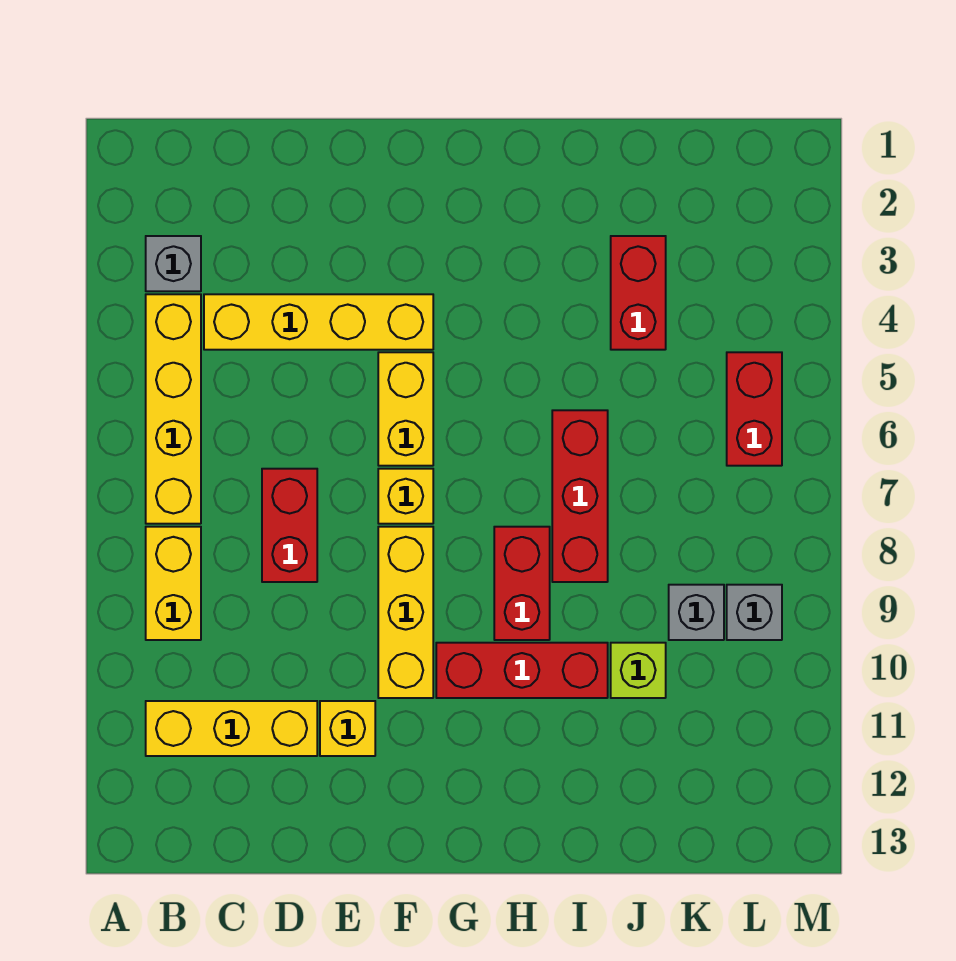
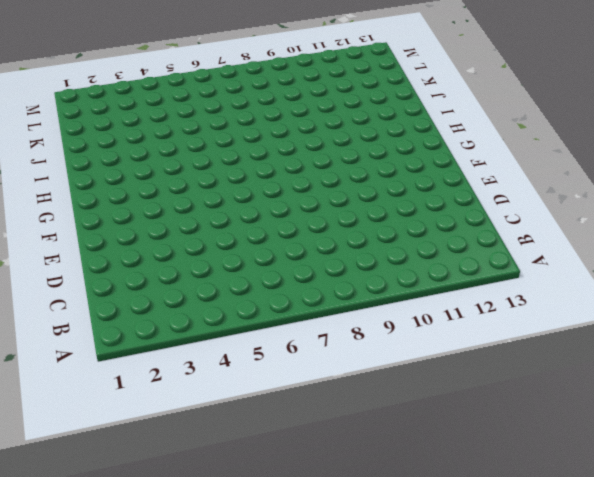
none -> grey brick B3 level 1
none -> yellow brick B4:B7 level 1
none -> yellow brick B8:B9 level 1

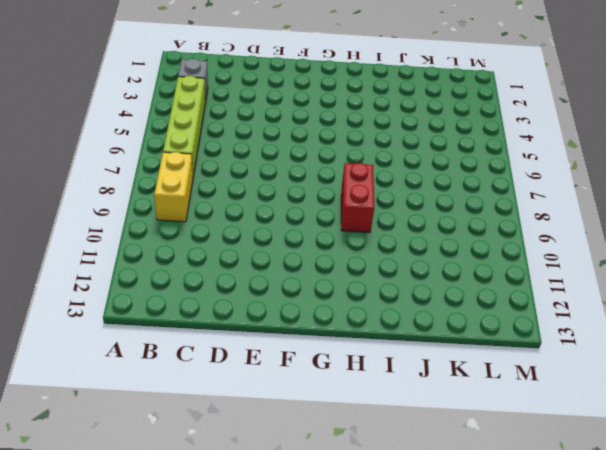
lime brick B4:B7 level 1 -> yellow brick B4:B7 level 1
none -> yellow brick B11:D11 level 1
none -> yellow brick C4:F4 level 1
none -> red brick D7:D8 level 1

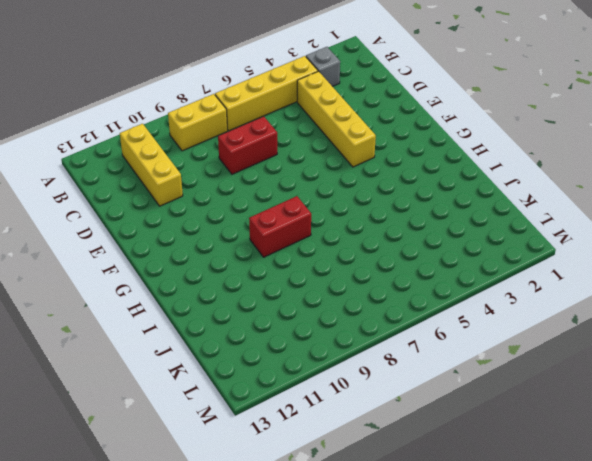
none -> yellow brick E11 level 1
none -> yellow brick F5:F6 level 1
none -> yellow brick F7 level 1

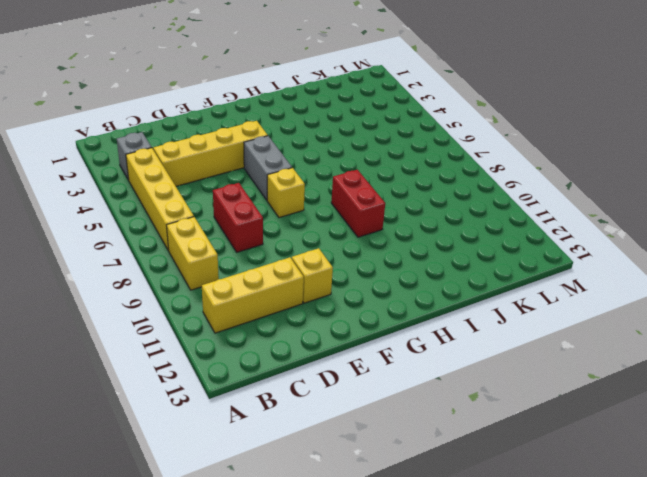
grey brick F5:F6 level 1 -> yellow brick F5:F6 level 1
none -> yellow brick F8:F10 level 1
none -> red brick G10:I10 level 1
none -> red brick I6:I8 level 1

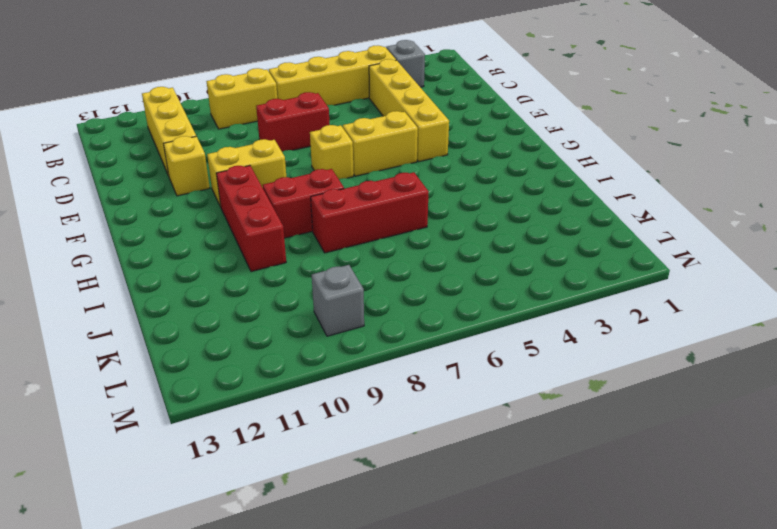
yellow brick F9:F10 level 1 -> yellow brick F8:F10 level 1
none -> red brick J3:J4 level 1
none -> lime brick J10 level 1
none -> grey brick K9 level 1

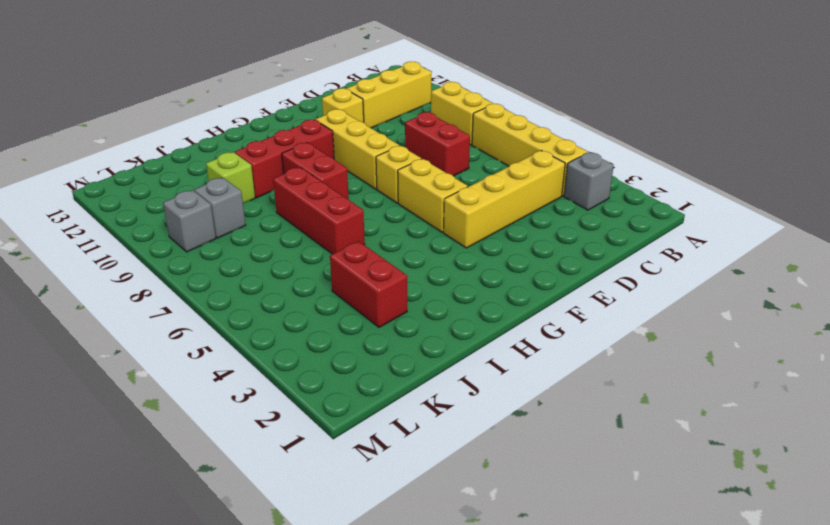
none -> red brick L5:L6 level 1

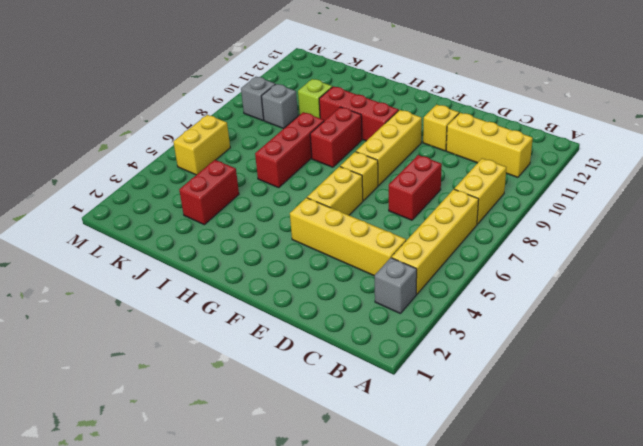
yellow brick L5:L6 level 1 -> red brick L5:L6 level 1

